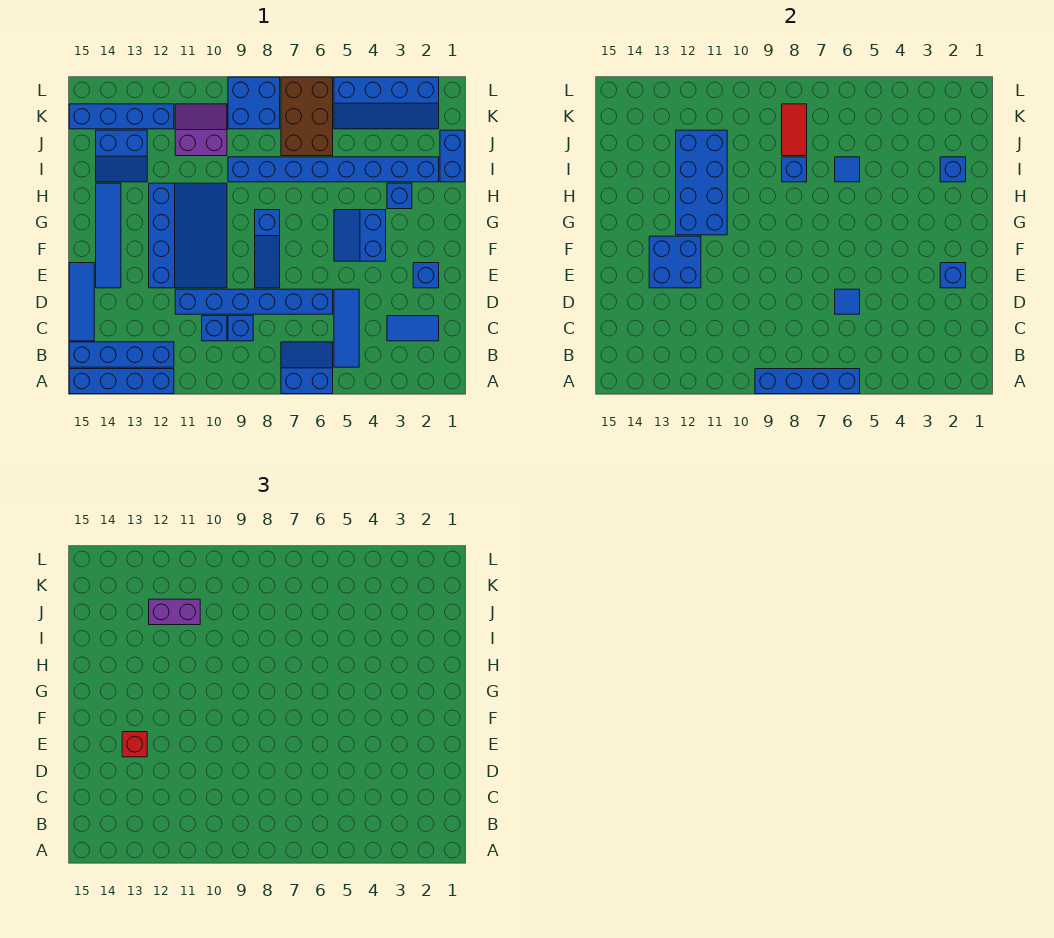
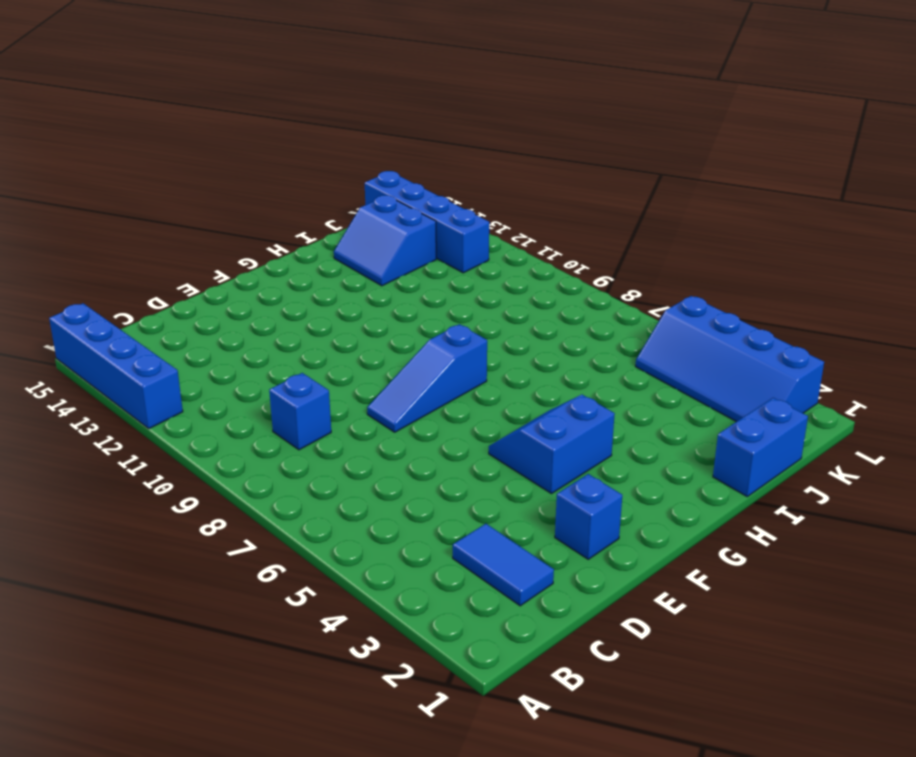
none -> blue slope A6:B7 level 1 top A
none -> blue tile B5:D5 level 1
none -> blue brick B12:B15 level 1
none -> blue brick C10 level 1

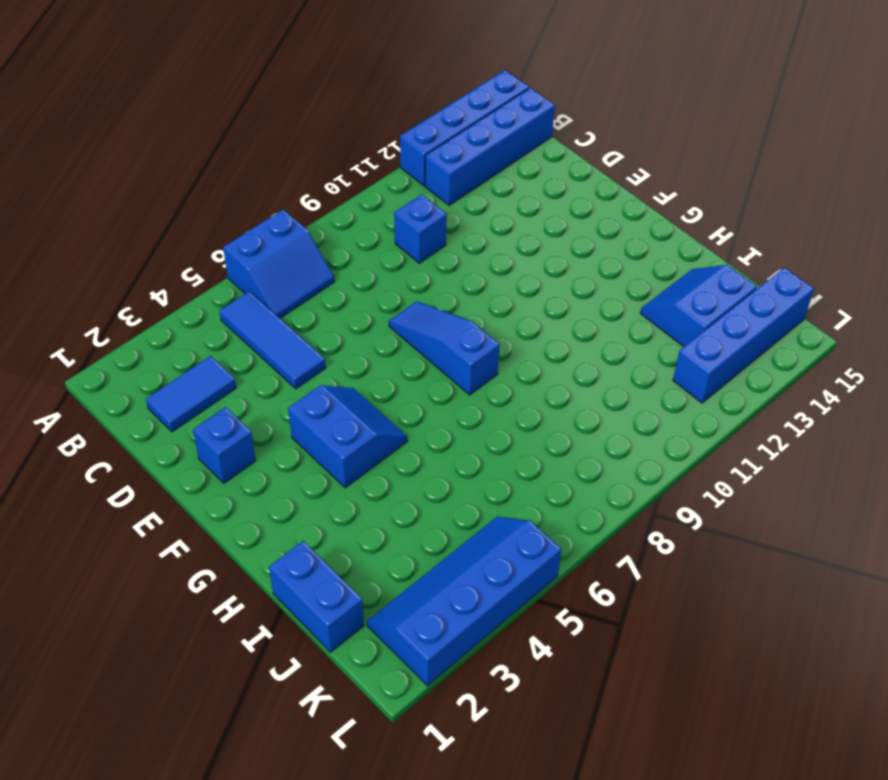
none -> blue brick C9 level 1
none -> blue tile C15:E15 level 1
none -> blue brick D6:D11 level 1
none -> blue slope E10:H12 level 1 top 12

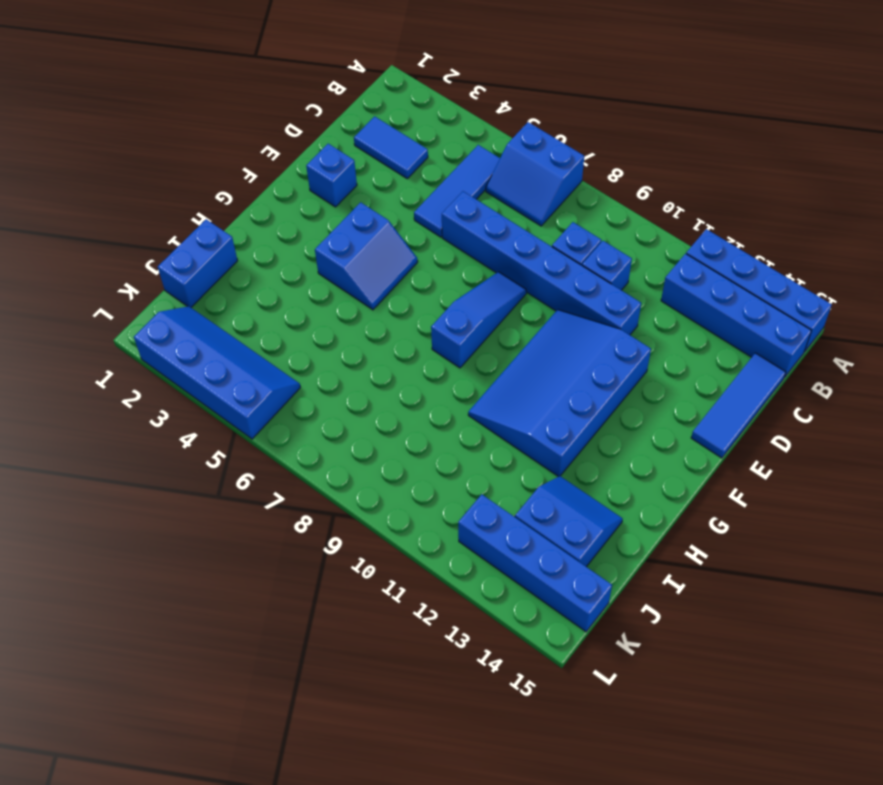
none -> blue tile E14:H14 level 1
none -> blue brick H3 level 1
none -> blue brick I2:I9 level 1
none -> brown brick J6:L7 level 1

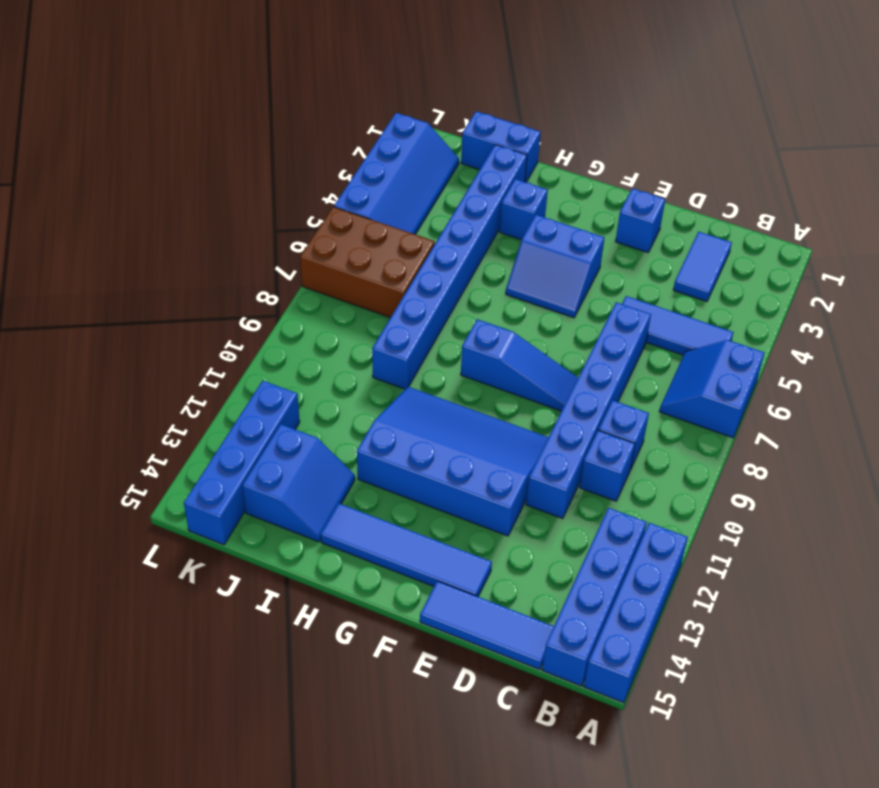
none -> purple slope J10:K11 level 1 top J
none -> blue brick K8:L9 level 1
none -> blue brick A6:A9 level 2
none -> blue tile D6 level 2

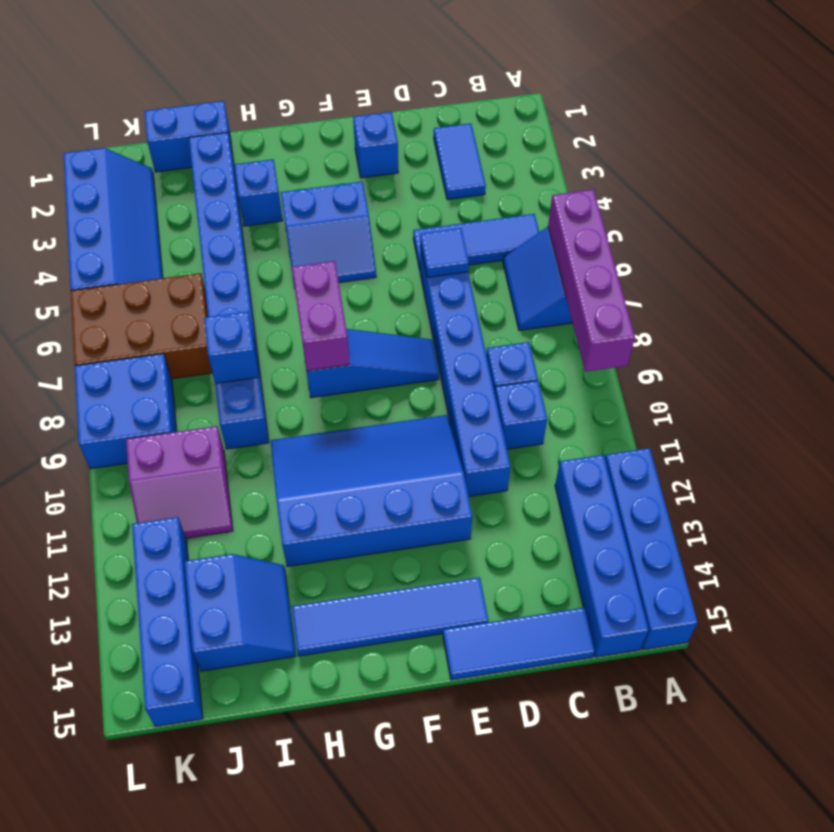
purple brick A6:A9 level 2 -> blue brick A6:A9 level 2
purple brick G7:G8 level 2 -> purple brick J11:J12 level 3
purple slope J10:K11 level 1 top 10 -> purple slope J10:K11 level 1 top J
none -> blue brick E2 level 2
none -> blue brick E12:F13 level 2
none -> blue brick G11:J12 level 2
none -> blue brick I2 level 2

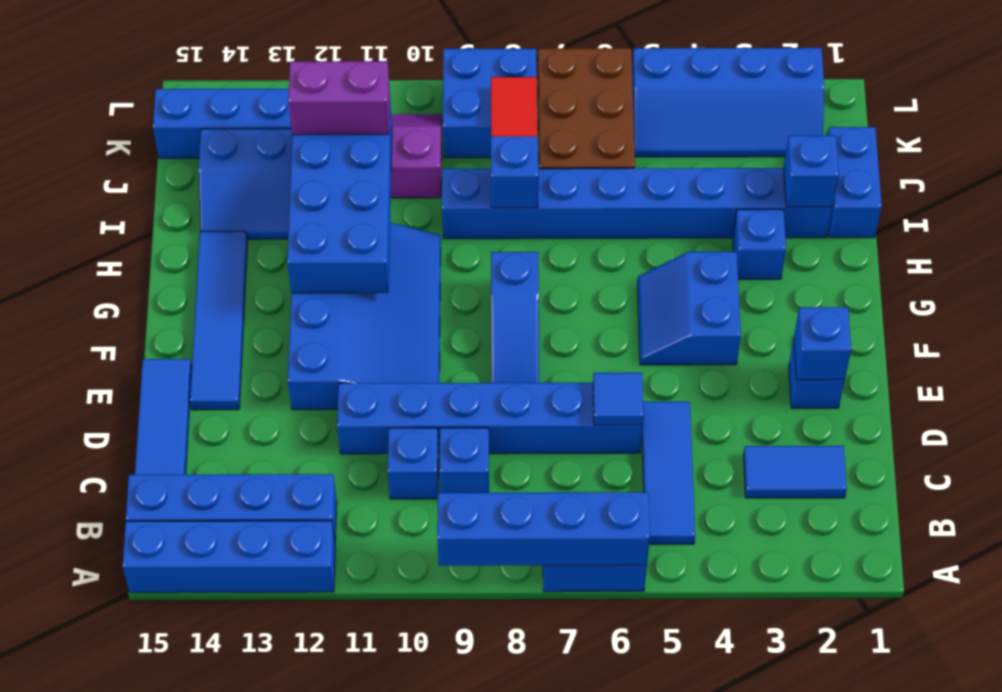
none -> blue brick E12:F13 level 2
none -> blue tile I6 level 2
none -> red brick E13 level 3

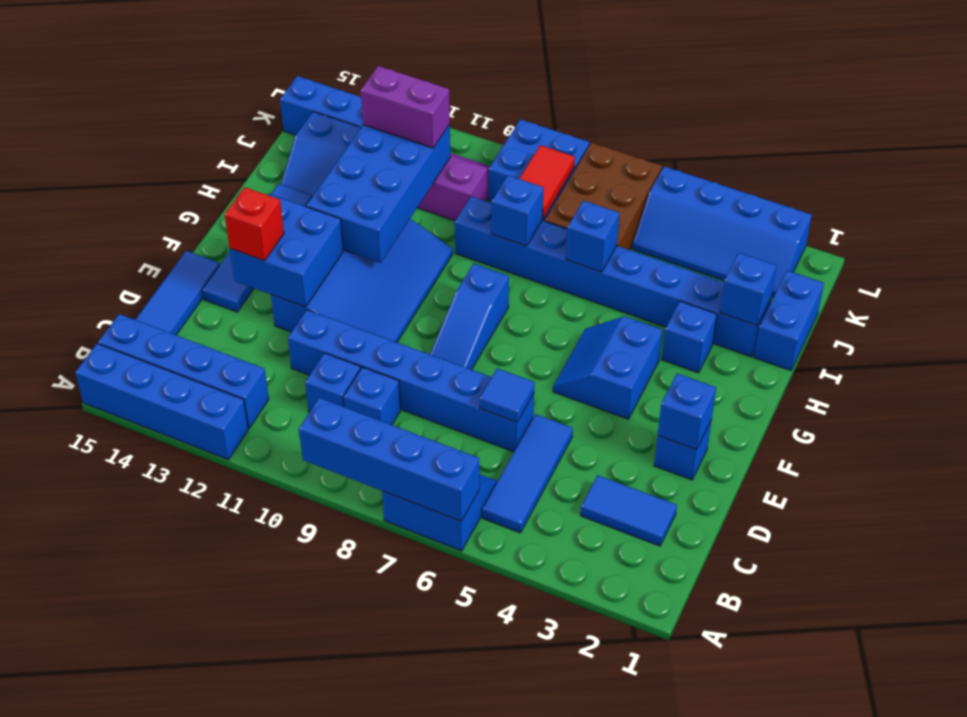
blue brick I6 level 2 -> blue tile I6 level 2

